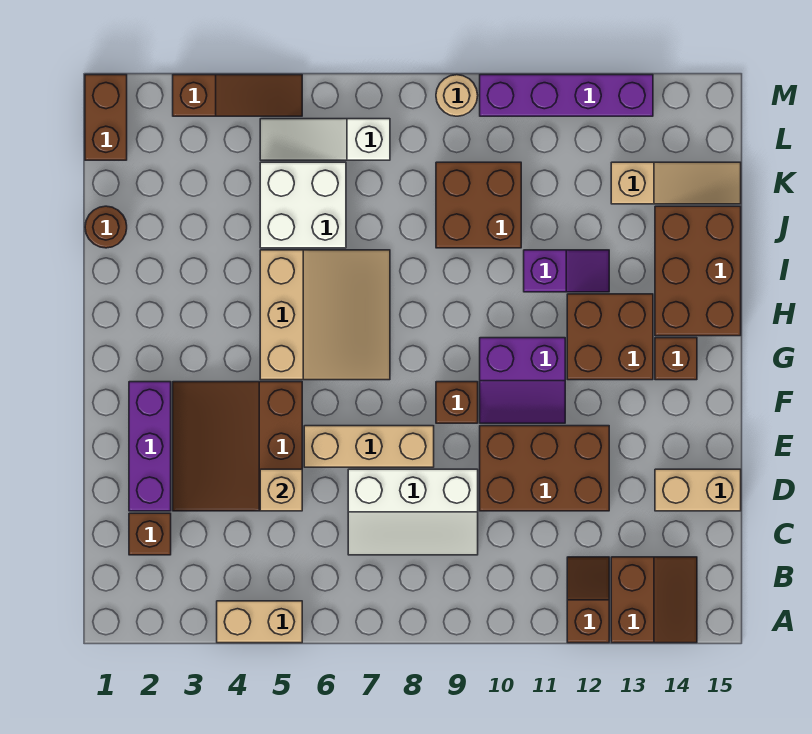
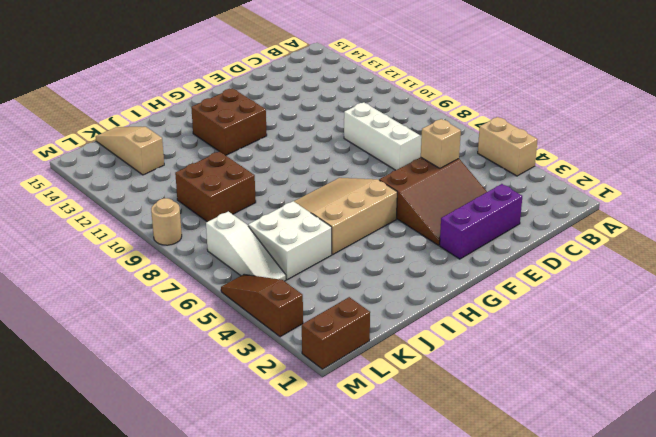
none -> brown slope A12:B12 level 1 top A
none -> brown slope A13:B14 level 1 top 13
none -> brown brick C2 level 1

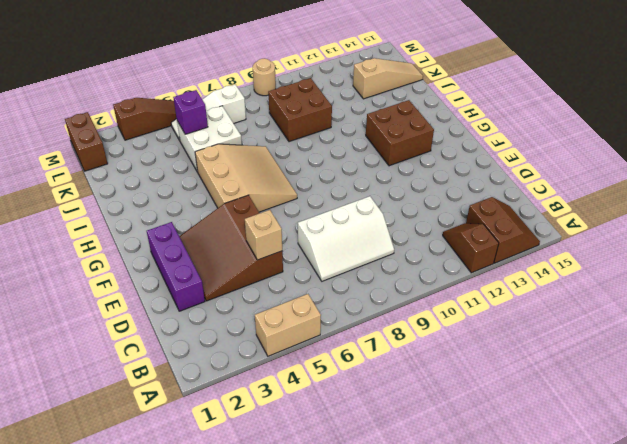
purple brick K5 level 2 -> none
none -> brown brick C2 level 1
none -> brown brick D10:E12 level 1
none -> tan brick D14:D15 level 1

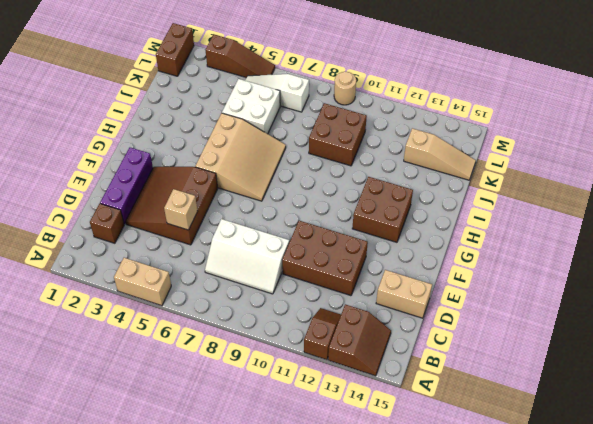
none -> tan brick E6:E8 level 1
none -> brown brick F9 level 1
none -> purple slope F10:G11 level 1 top G

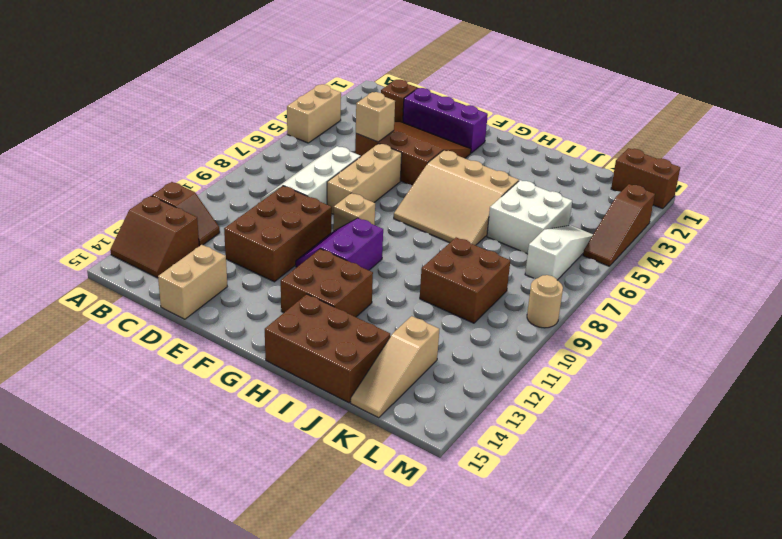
tan brick F9 level 1 -> brown brick F9 level 1
none -> brown brick G14 level 1
none -> purple slope I11:I12 level 1 top 11
none -> brown round brick J1 level 1

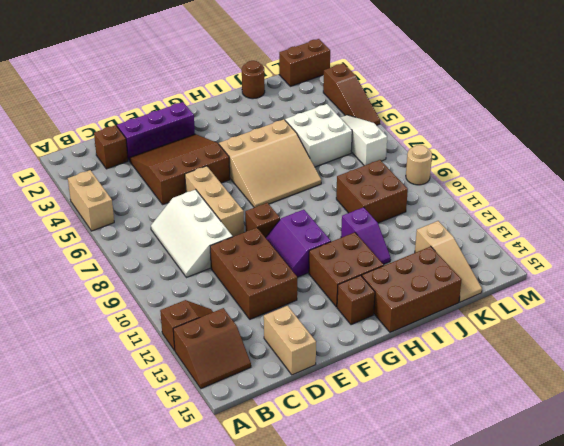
none -> purple brick M10:M13 level 1
none -> tan brick D5 level 2

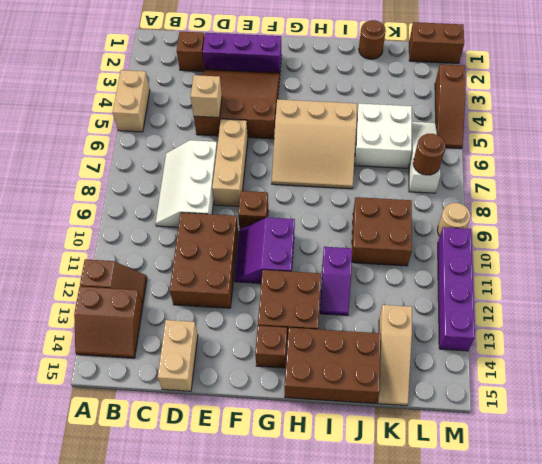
brown round brick L7 level 2 -> none

